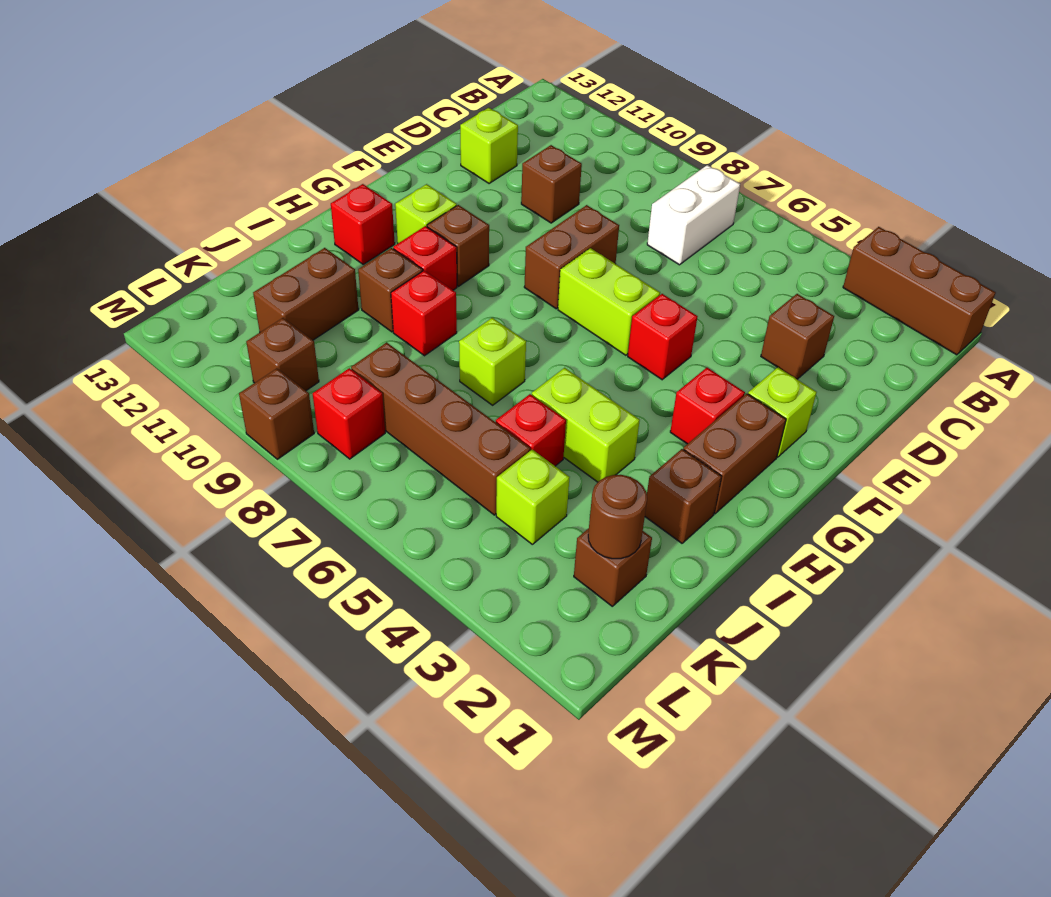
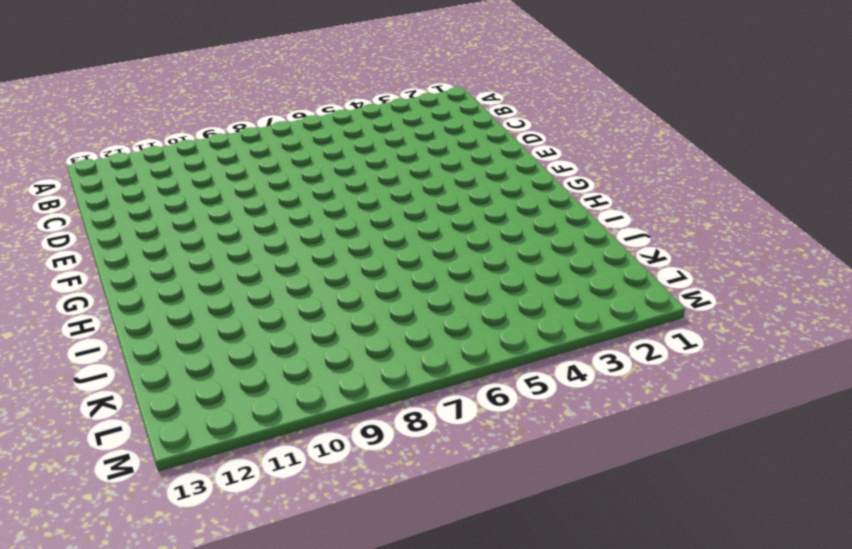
none -> brown brick A1:A3 level 1
none -> white brick B7:C7 level 1
none -> brown brick D3 level 1

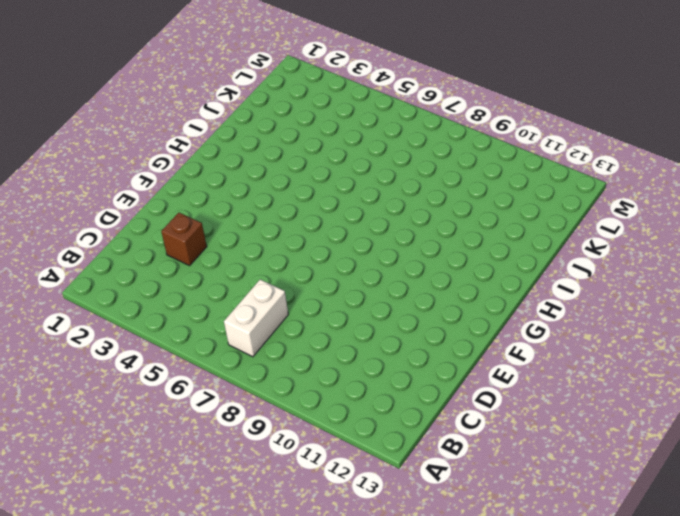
none -> brown brick A1:A3 level 1
none -> brown brick D10 level 1
none -> lime brick D12 level 1

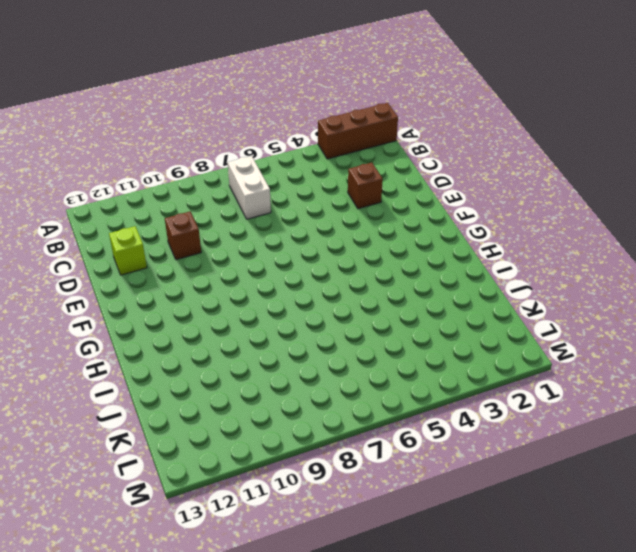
none -> brown brick E8:F8 level 1
none -> lime brick F2 level 1
none -> red brick F5 level 1

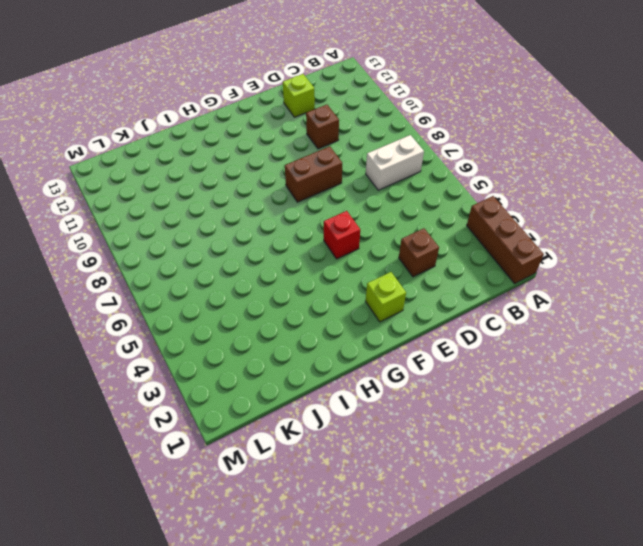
none -> lime brick F6:F7 level 1
none -> brown brick G2:H2 level 1
none -> red brick G3 level 1

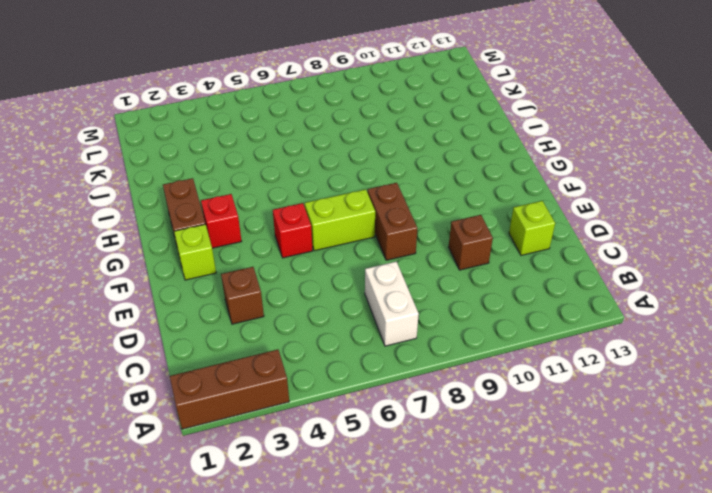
none -> brown brick G10 level 1
none -> lime brick G11 level 1
none -> red brick H10 level 1

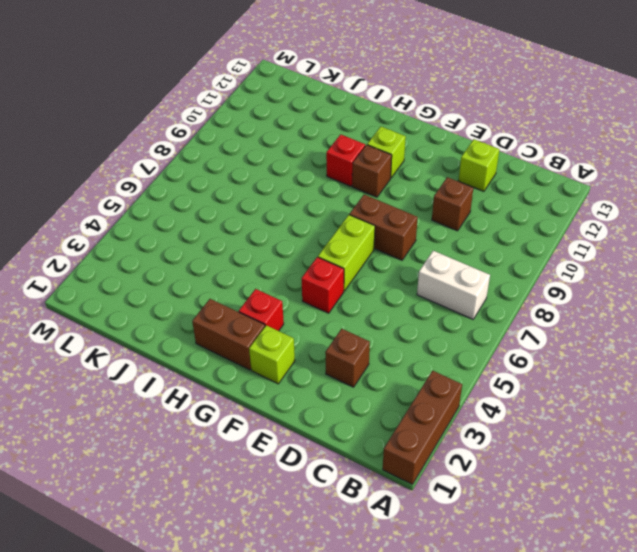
none -> red brick H12 level 1
none -> brown brick I2 level 1
none -> lime brick I4:I5 level 1

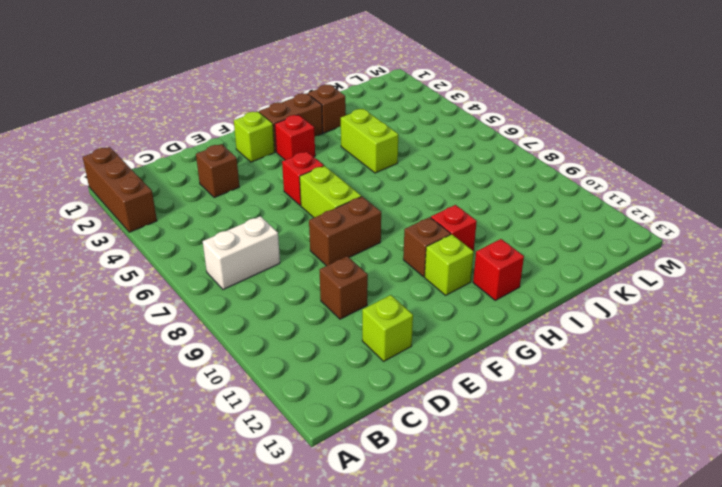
none -> lime brick I7 level 1
none -> red brick I9 level 1
none -> brown brick I10 level 1

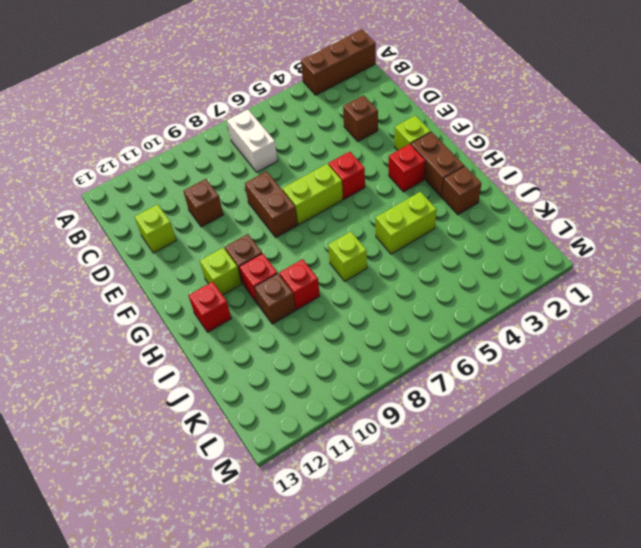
none -> red brick J5 level 1
none -> brown brick J11:K11 level 1
none -> brown brick K2 level 1

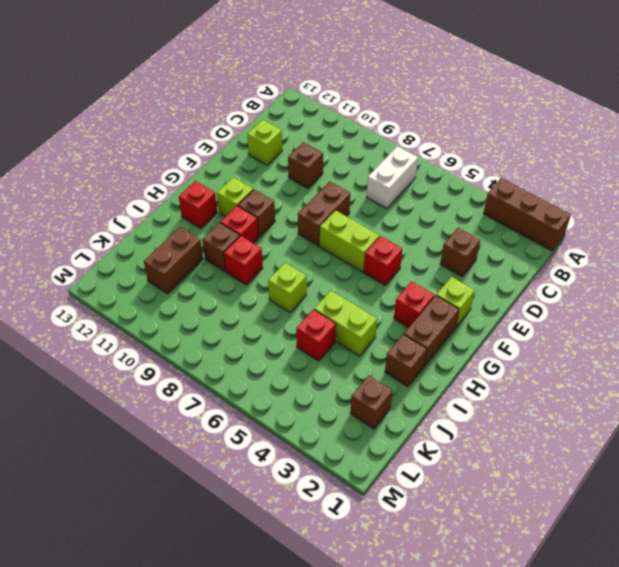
none -> lime brick K4 level 1
none -> brown brick K5:K8 level 1
none -> red brick L8 level 1

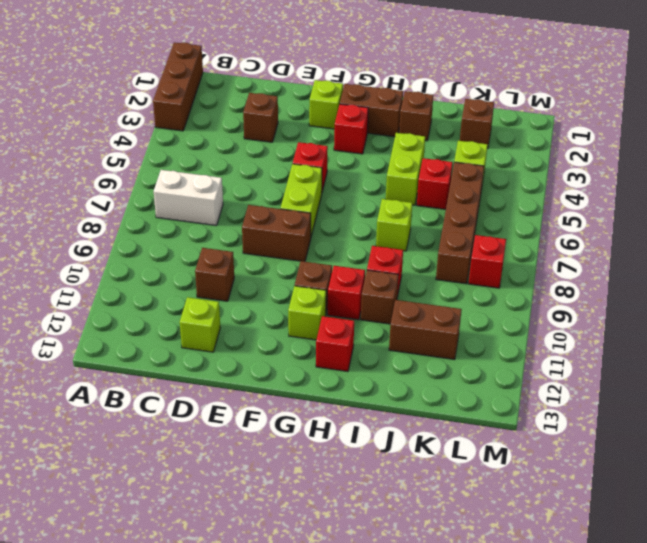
none -> brown brick L10 level 1
none -> brown brick M9 level 1
none -> brown round brick K2 level 2

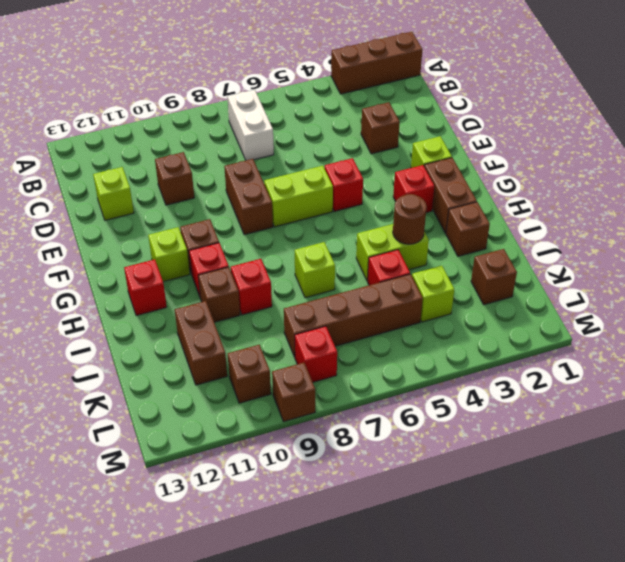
brown round brick I4 level 2 -> brown round brick K2 level 2

